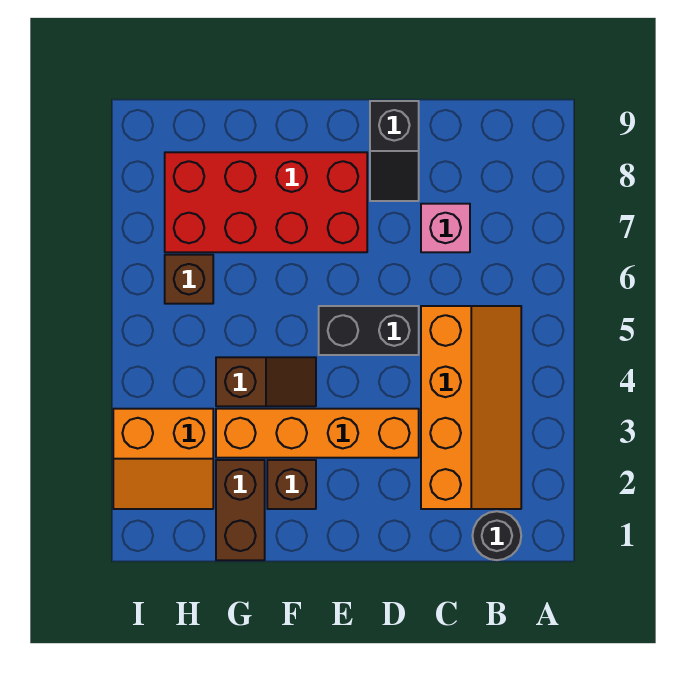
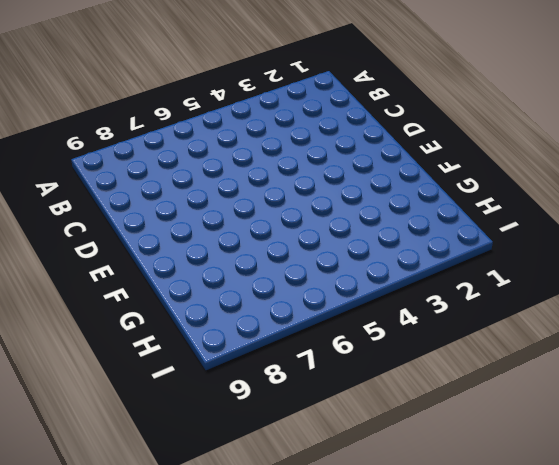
none -> black round brick B1 level 1
none -> orange slope B2:C5 level 1 top C
none -> pink brick C7 level 1

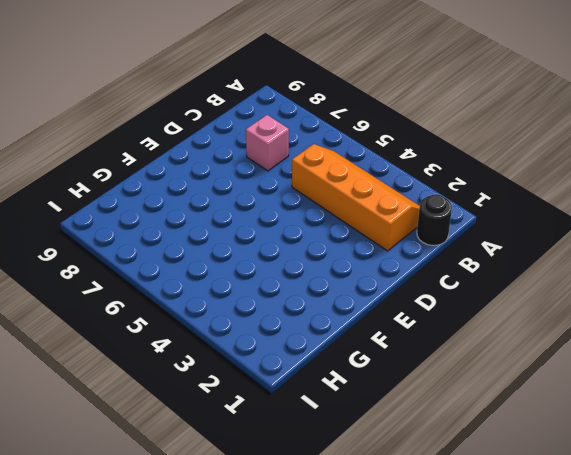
none -> orange brick D3:G3 level 1
none -> black brick D5:E5 level 1
none -> black slope D8:D9 level 1 top 9

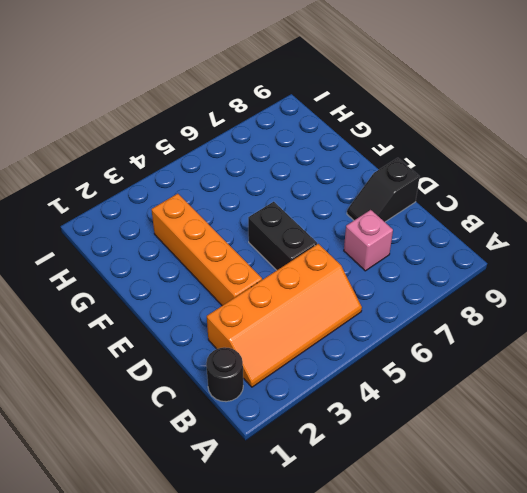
none -> red brick E7:H8 level 1
none -> brown brick F2 level 1
none -> brown slope F4:G4 level 1 top G

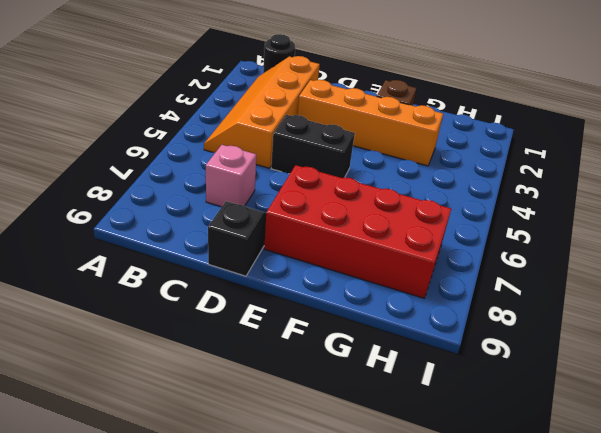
none -> brown slope F4:G4 level 1 top G
none -> brown brick G1:G2 level 1
none -> orange slope H2:I3 level 1 top 3

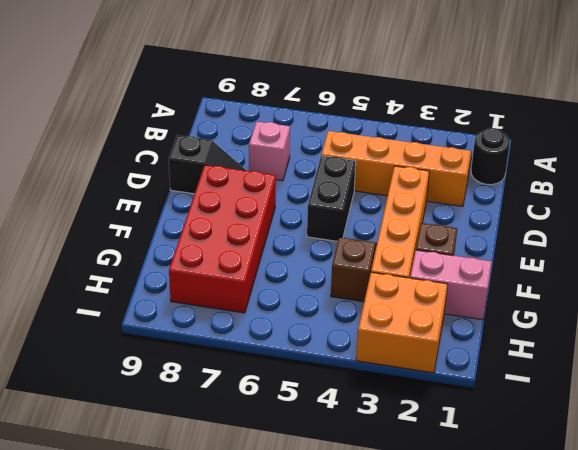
pink brick G1:G2 level 1 -> brown brick G1:G2 level 1
orange brick H2:I3 level 1 -> orange slope H2:I3 level 1 top 3
none -> brown brick H6 level 1

